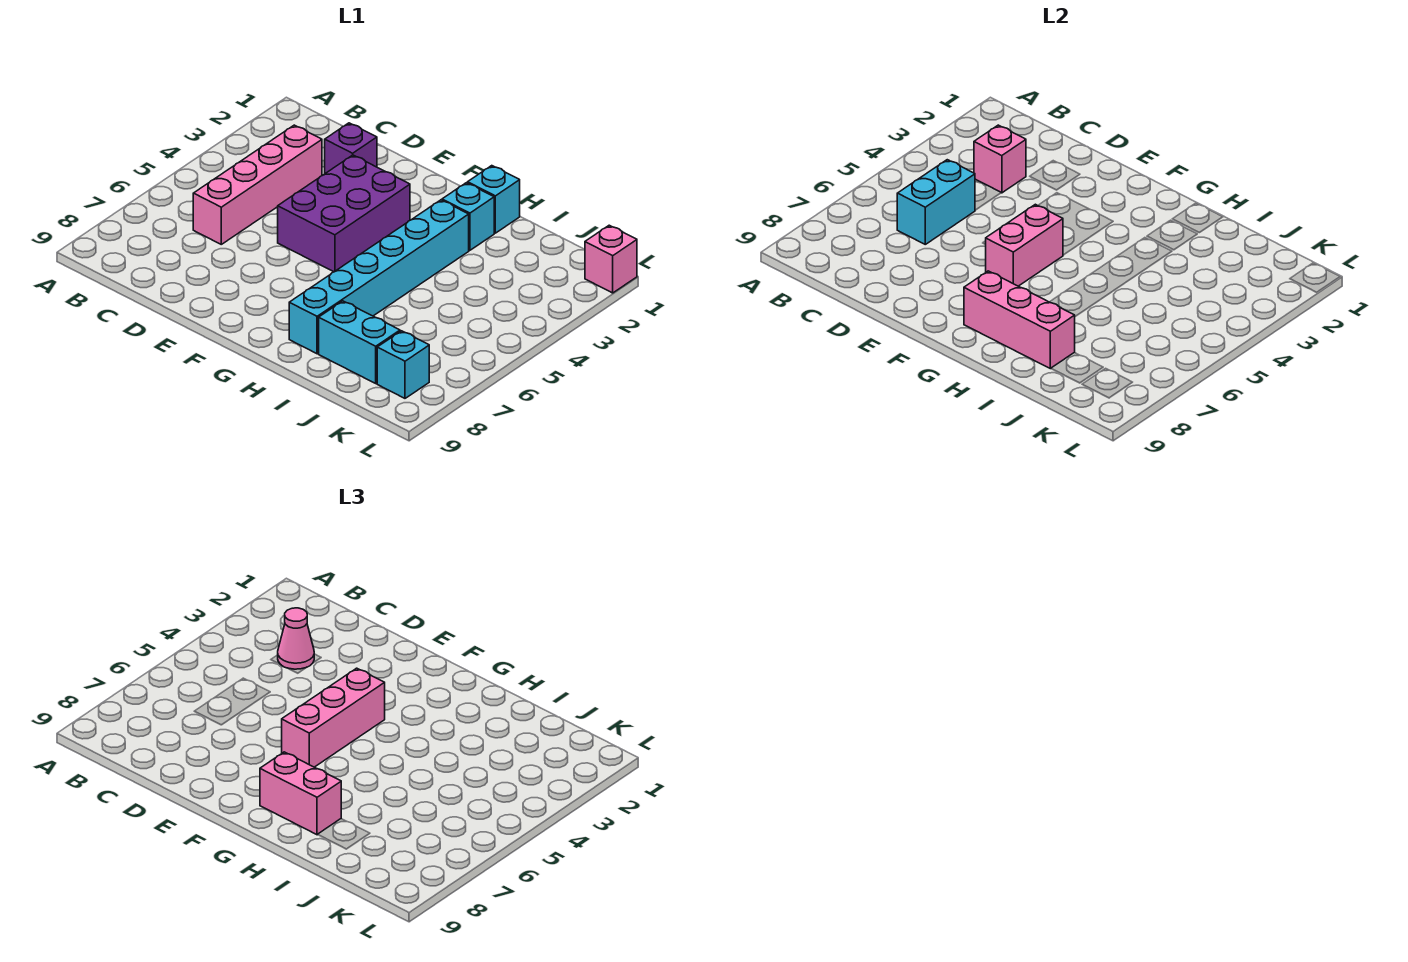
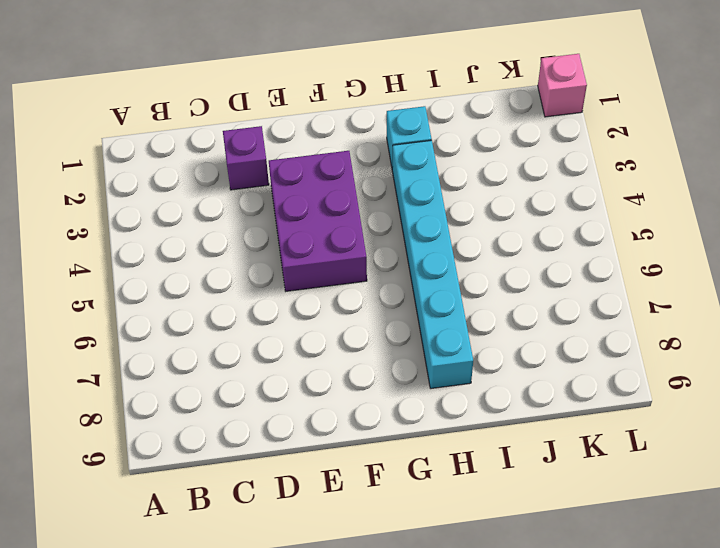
none -> pink brick C3:C6 level 1
none -> cyan brick H1 level 1
none -> cyan brick I8:J8 level 1

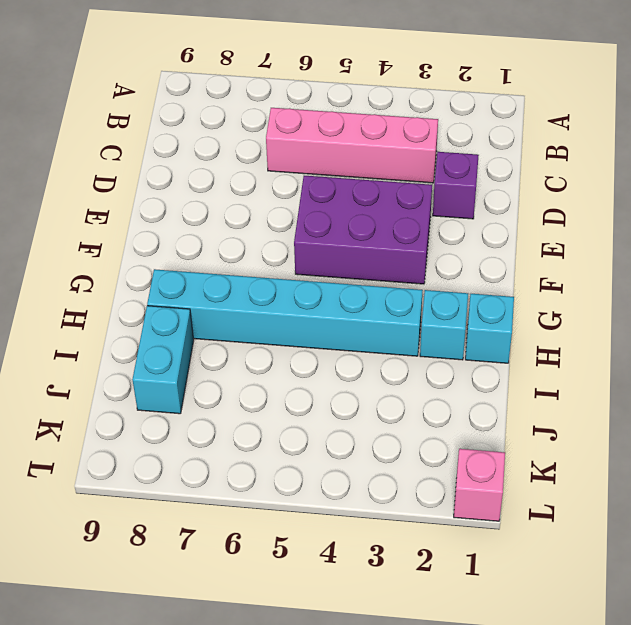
none -> cyan brick K8 level 1
none -> pink brick C3 level 2
none -> cyan brick C5:C6 level 2

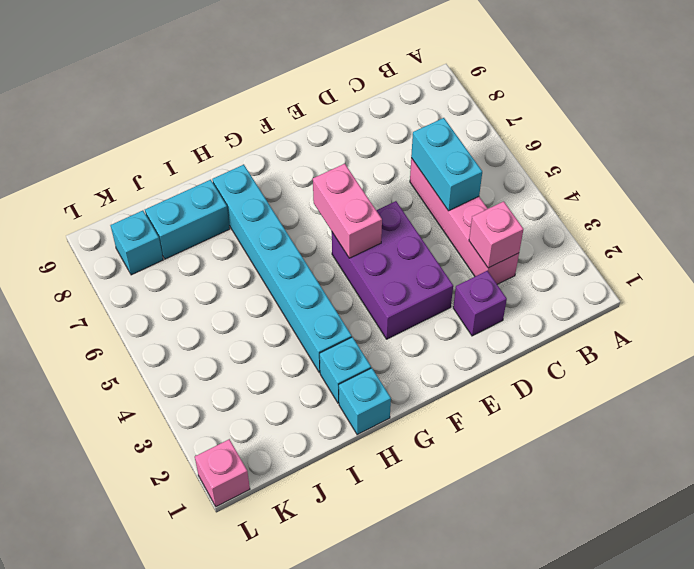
none -> pink brick G8:I8 level 2
none -> pink cone C3 level 3
none -> pink brick F4:F6 level 3

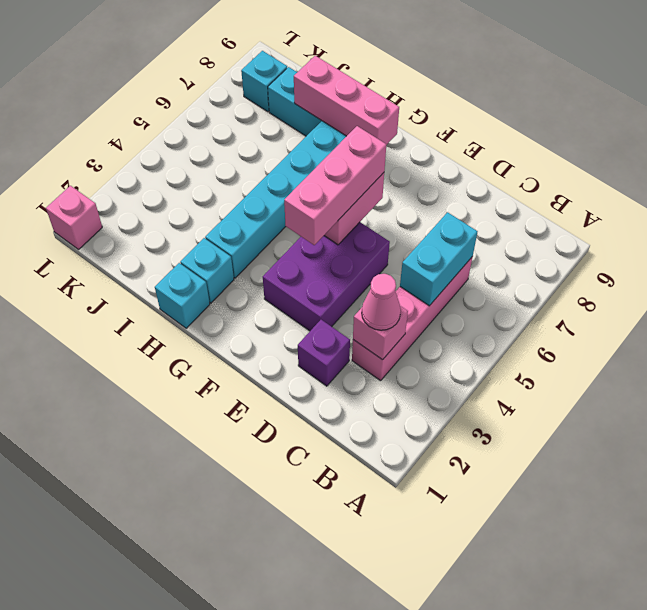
none -> pink brick G8:H8 level 3

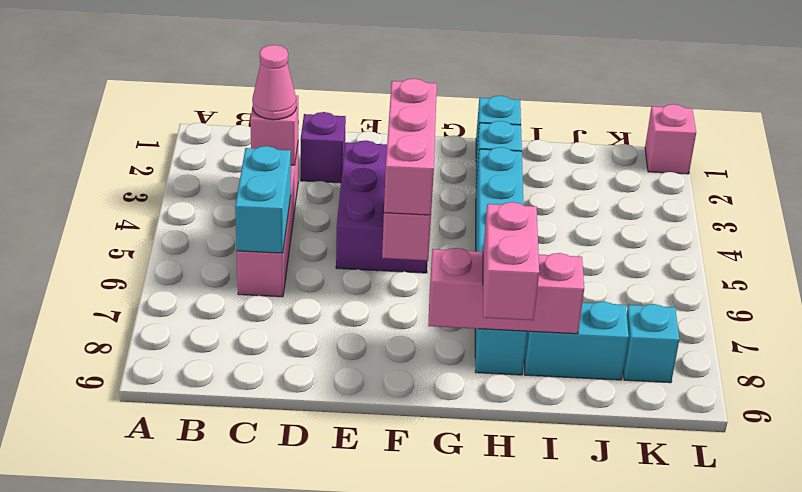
pink brick H8:H9 level 3 -> pink brick G8:H8 level 3

